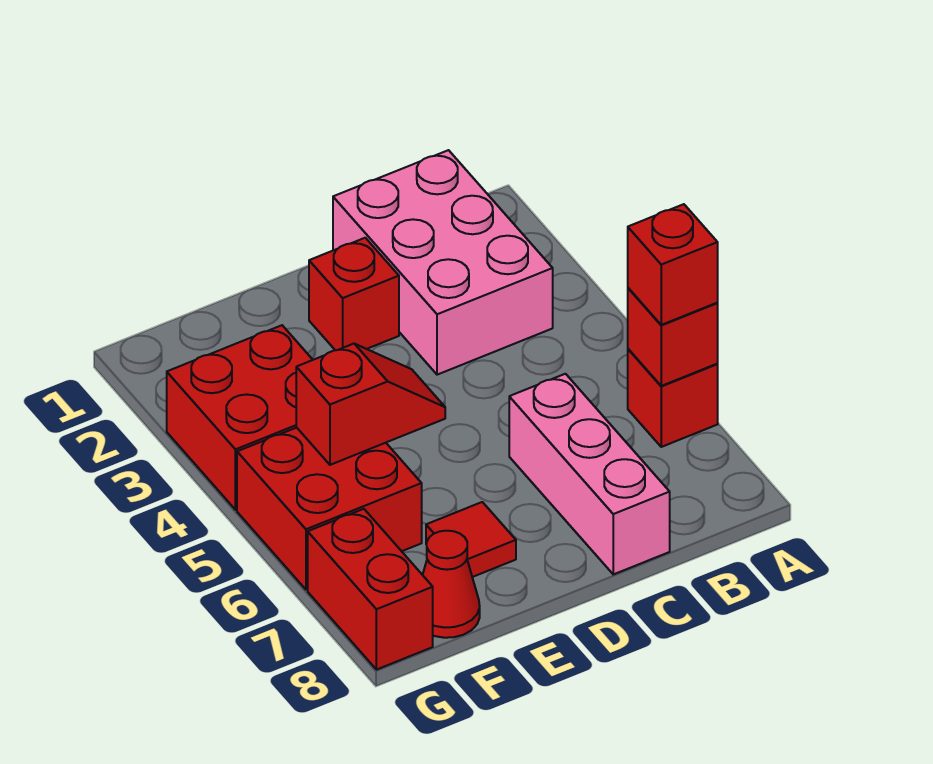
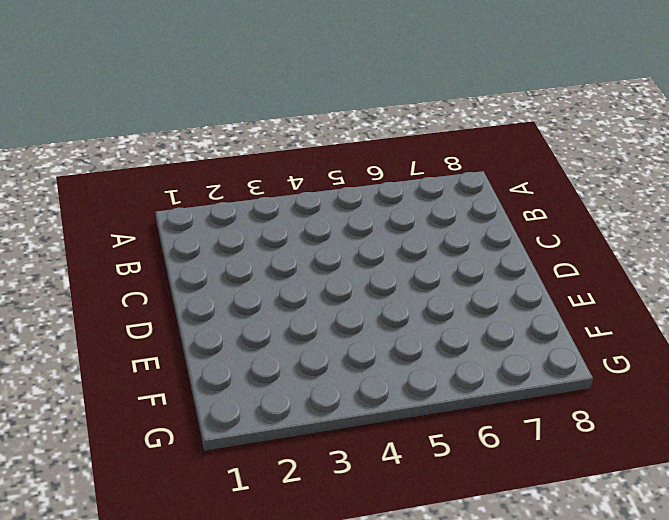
none -> red brick A6 level 1
none -> pink brick B1:C3 level 1
none -> pink brick C6:C8 level 1

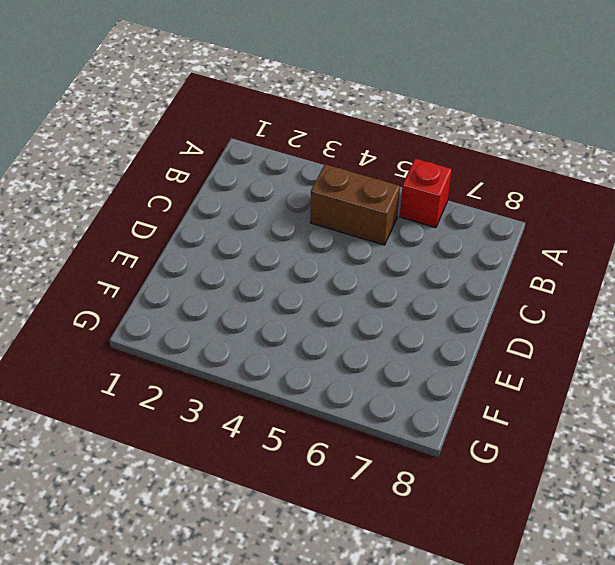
brown brick B4:B5 level 1 -> none
none -> pink brick B1:C3 level 1
none -> pink brick C6:C8 level 1
none -> red brick D2 level 1

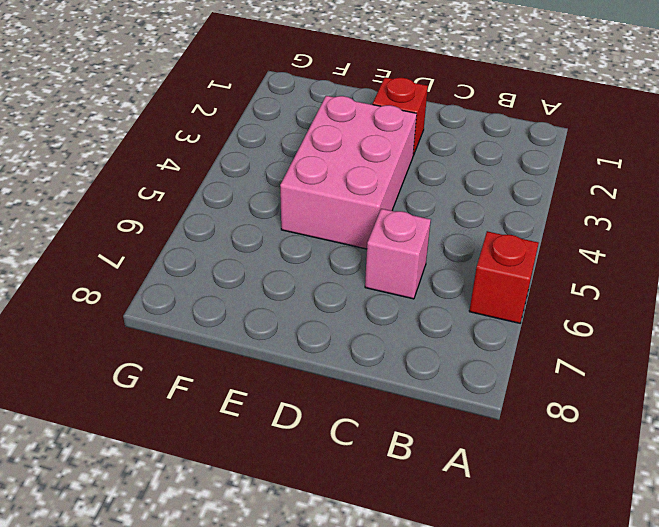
pink brick C6 level 1 -> pink brick C6:C8 level 1
pink brick D3:E5 level 1 -> pink brick B1:C3 level 1
none -> red tile E7 level 1
none -> red brick F3:G4 level 1
none -> red brick F5:G6 level 1

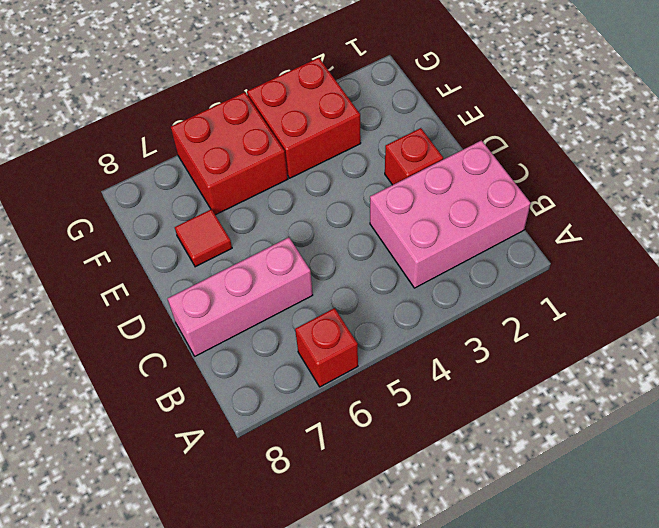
none -> red cone F8 level 1
none -> red brick G7:G8 level 1
none -> red brick A6 level 2

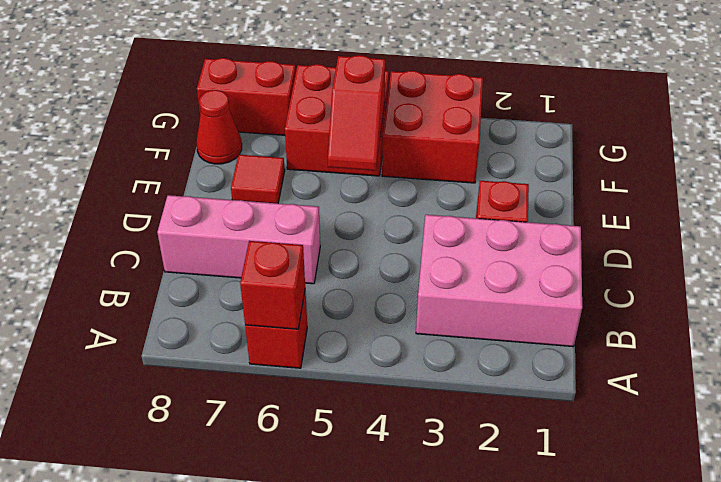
none -> red brick A6 level 3

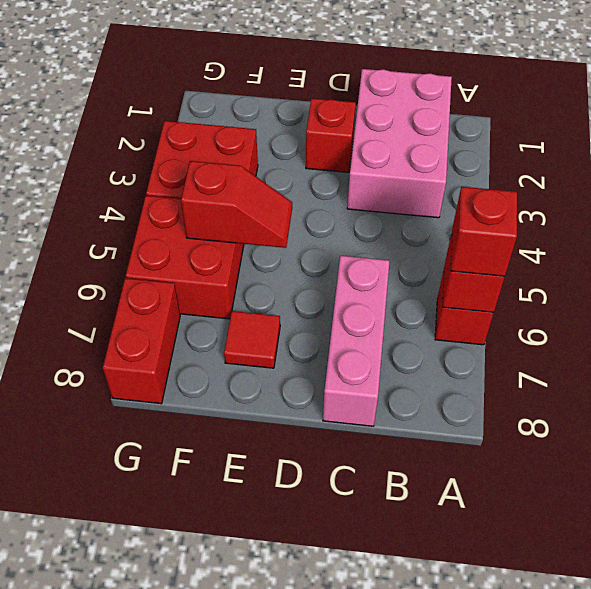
none -> red cone F8 level 1

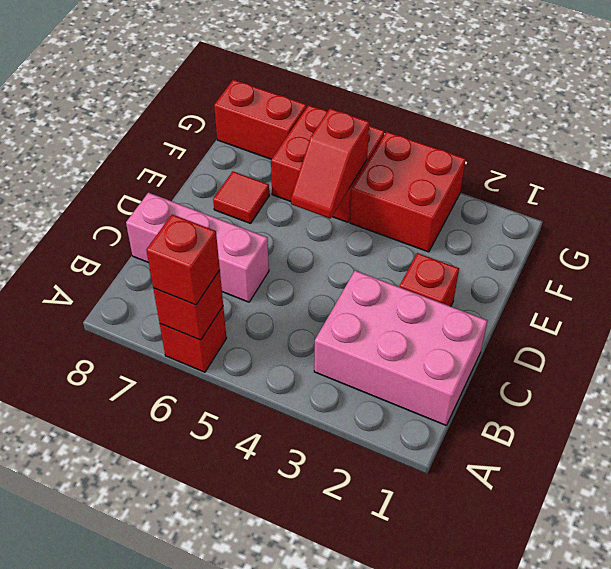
none -> red cone F8 level 1

